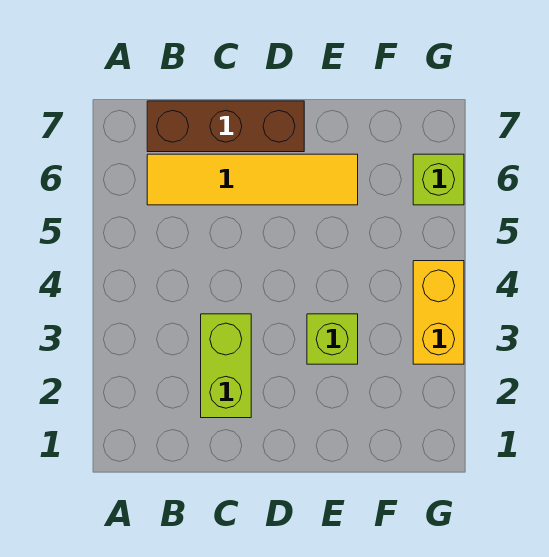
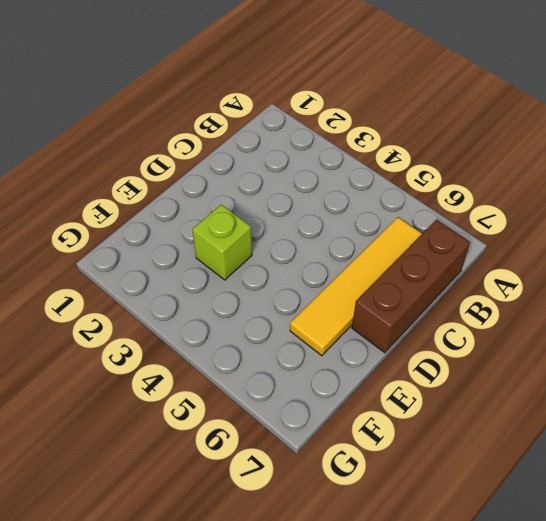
none -> lime brick C2:C3 level 1
none -> yellow brick G3:G4 level 1

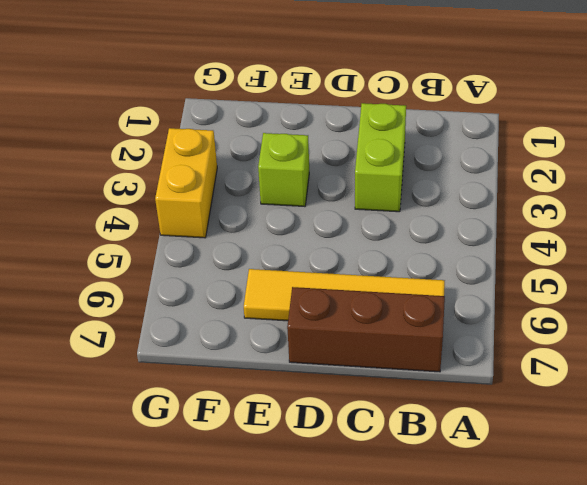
none -> lime brick G6 level 1

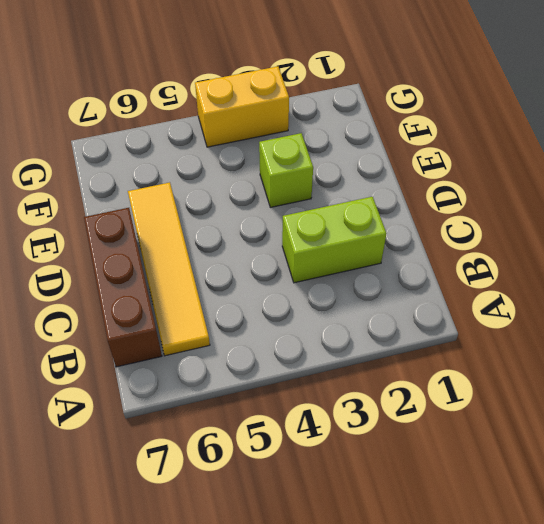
none -> lime brick G6 level 1

